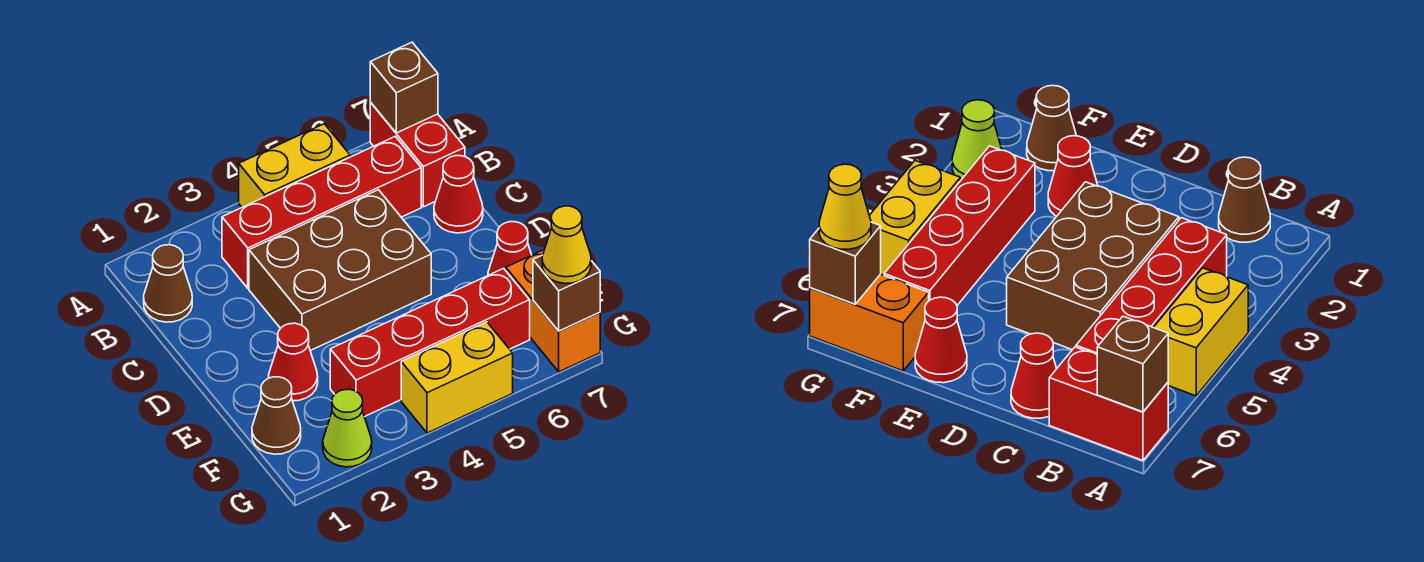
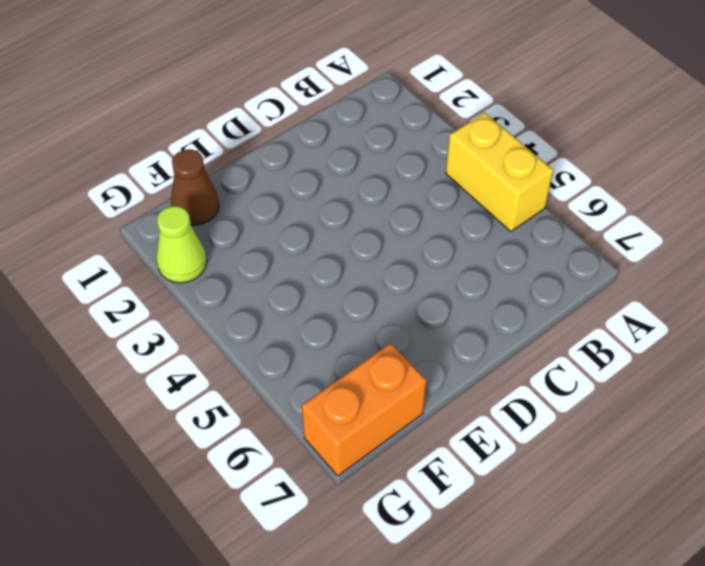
none -> red brick A7:B7 level 1
none -> brown cone B1 level 1
none -> red brick B3:B6 level 1

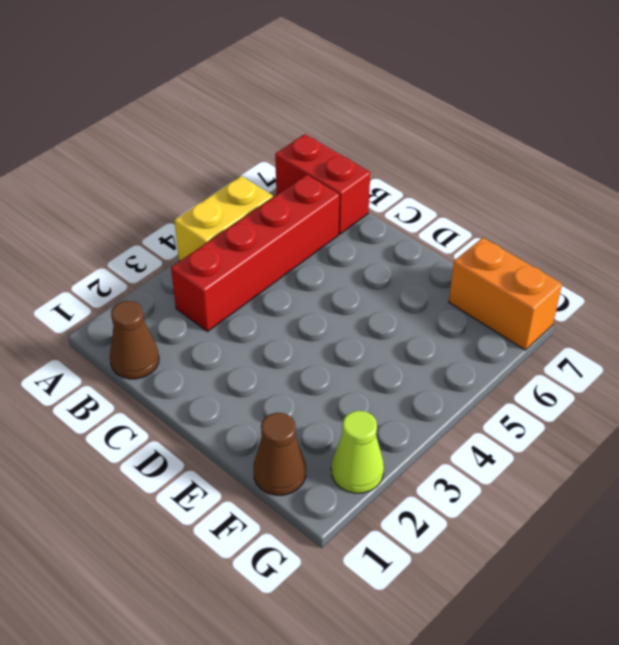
none -> brown brick C3:D5 level 1
none -> red cone C7 level 1
none -> red cone E2 level 1

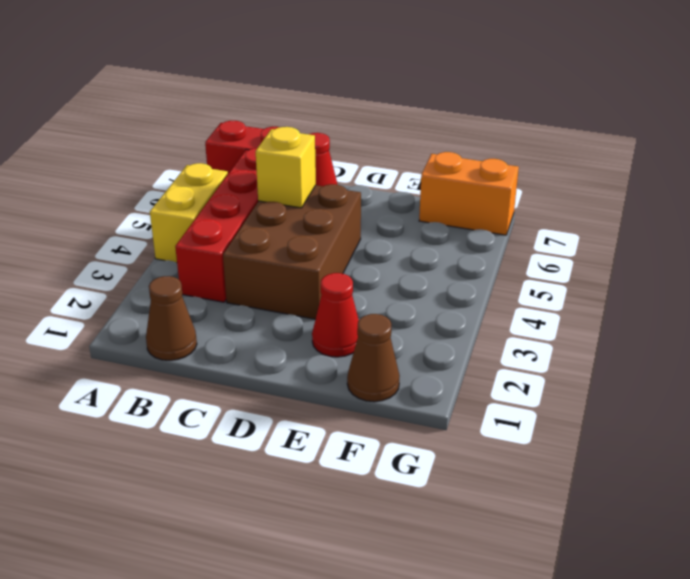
yellow brick C5 level 2 -> none
none -> red cone E7 level 1
none -> red brick F3:F6 level 1
none -> lime cone G2 level 1

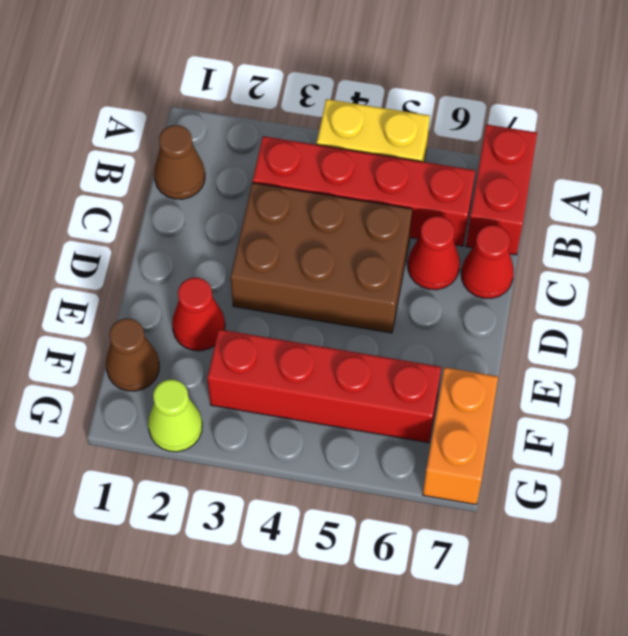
red cone C6 level 1 -> red cone E7 level 1
none -> yellow brick G4:G5 level 1
none -> brown brick A7 level 2
none -> brown brick G7 level 2

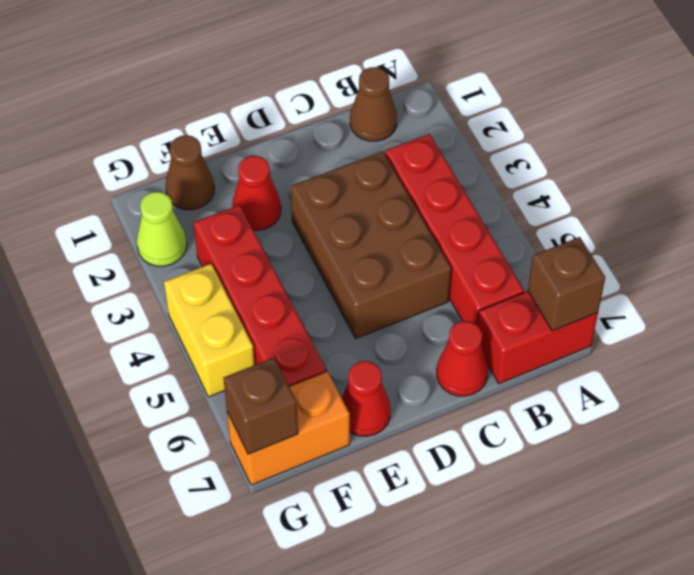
none -> yellow brick A4:A5 level 1
none -> yellow cone G7 level 3

